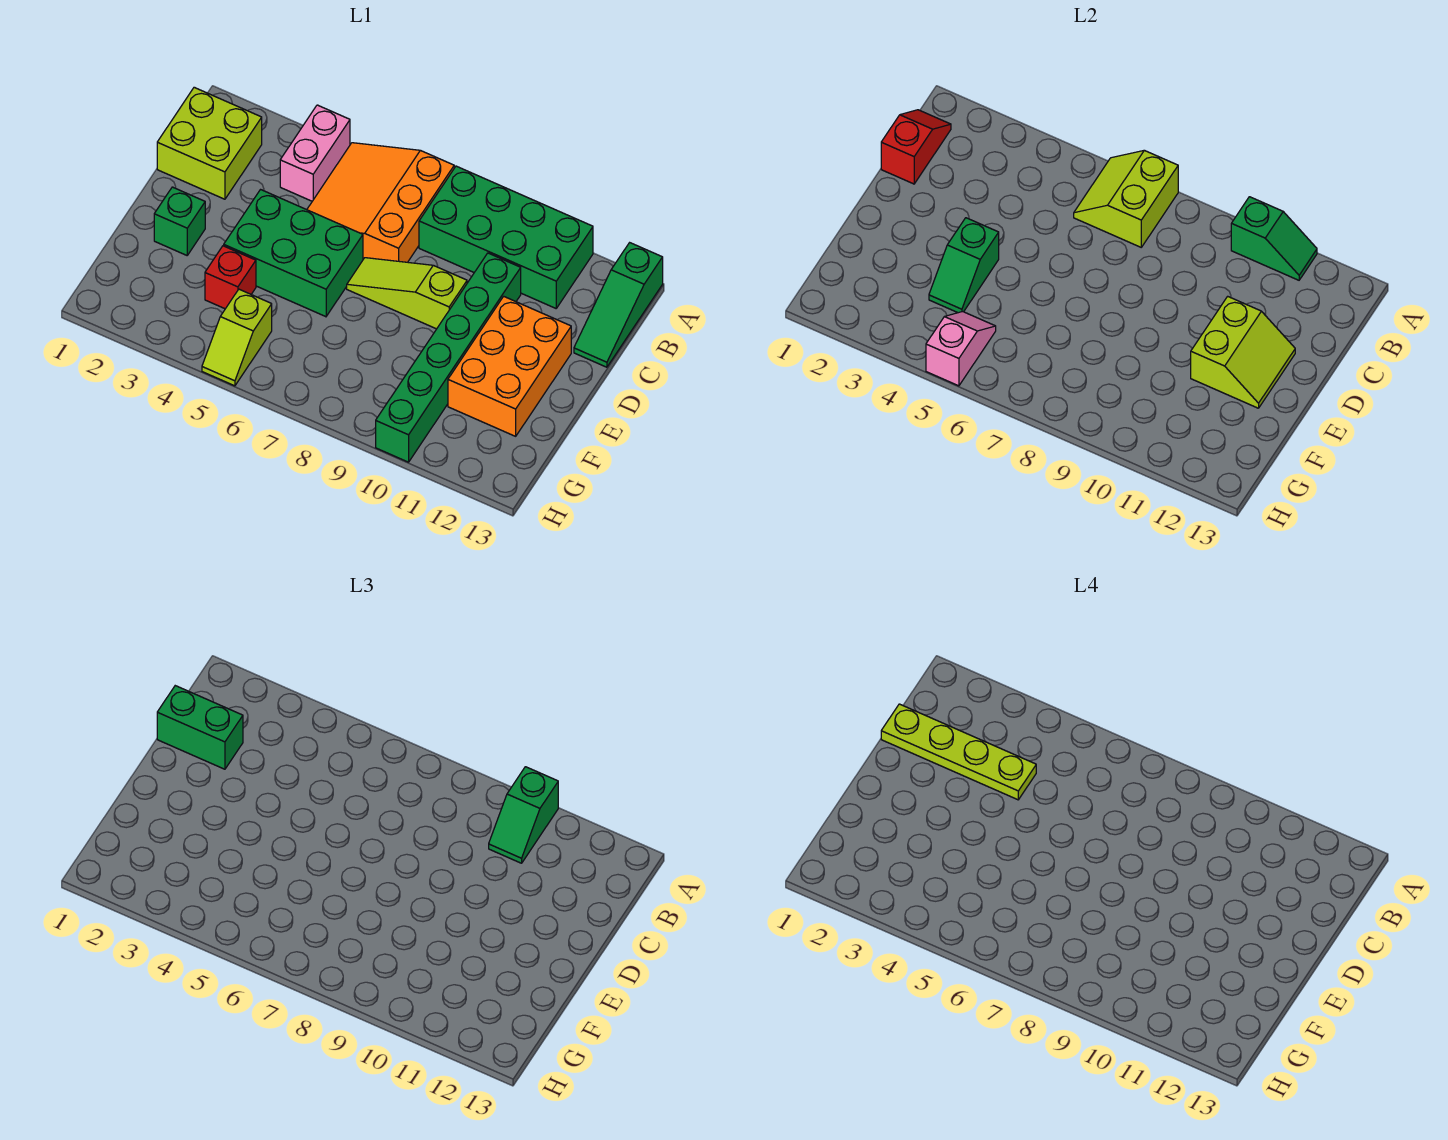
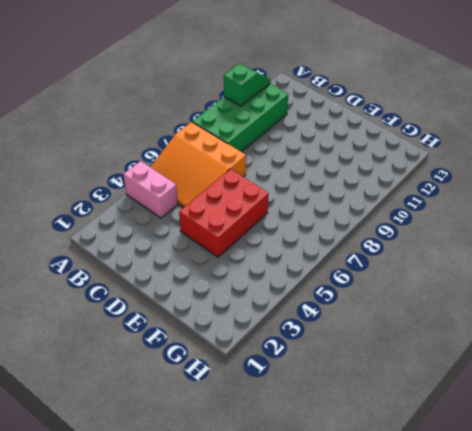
red brick D4:E6 level 1 -> green brick D4:E6 level 1
none -> green slope A13:C13 level 1 top A
none -> lime brick B1:C2 level 1
none -> green brick C10:H10 level 1

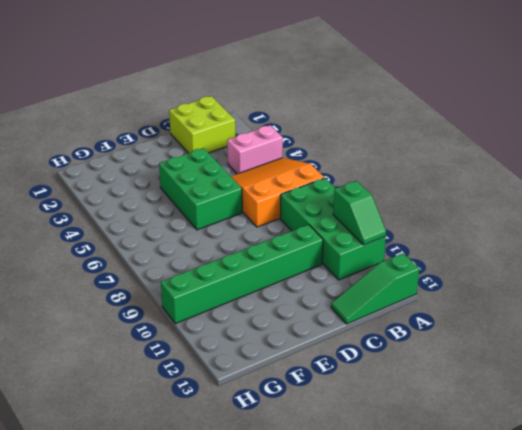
none -> lime slope D7:D9 level 1 top 9
none -> orange brick D11:F12 level 1
none -> green brick E2 level 1

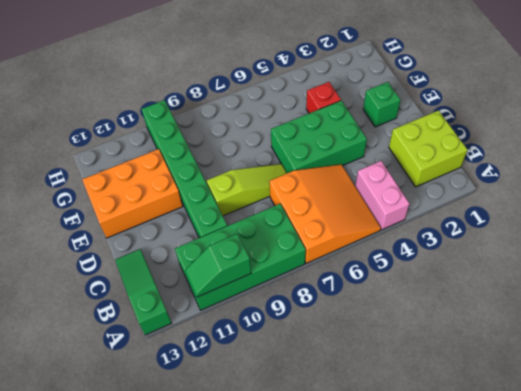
orange brick E11:F13 level 1 -> orange brick D11:F12 level 1
none -> lime slope G5:H5 level 1 top G
none -> lime slope A6:B7 level 2 top 7
none -> red slope B1:C1 level 2 top C

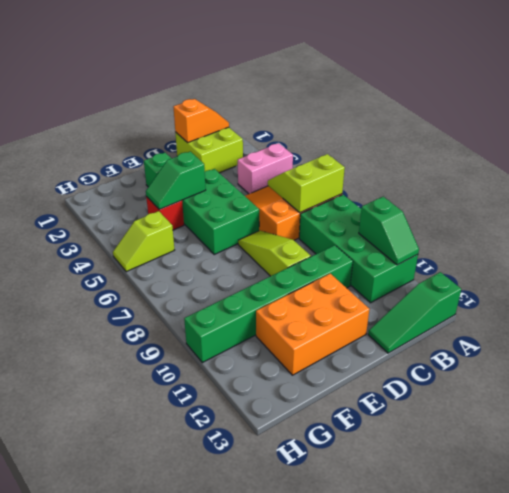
orange slope B1:C1 level 2 top C -> red slope B1:C1 level 2 top C
none -> lime slope D11:E12 level 2 top 11
none -> pink slope G5:H5 level 2 top H
none -> green slope A10:B10 level 3 top A

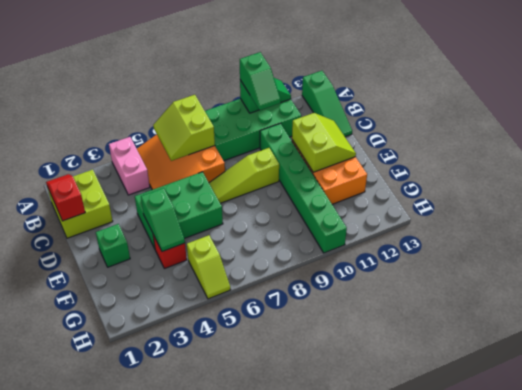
none -> pink slope G5:H5 level 2 top H
none -> green brick C1:C2 level 3
none -> lime plate C1:C4 level 4

